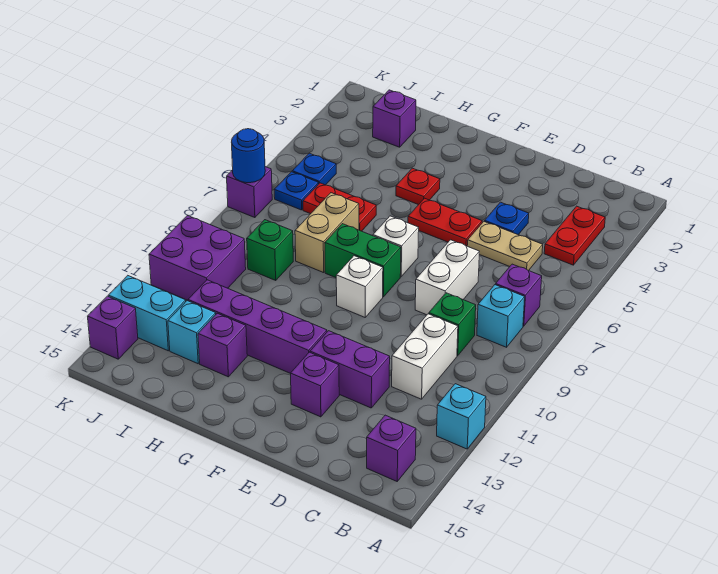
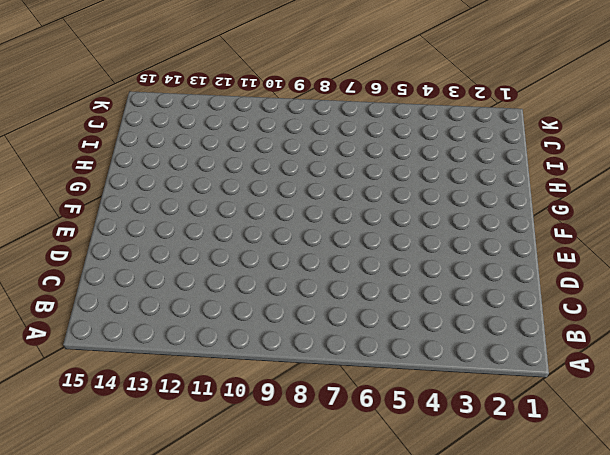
none -> cyan brick A12 level 1
none -> red plate B3:B4 level 1
none -> purple brick B7 level 1
none -> cyan brick B8 level 1

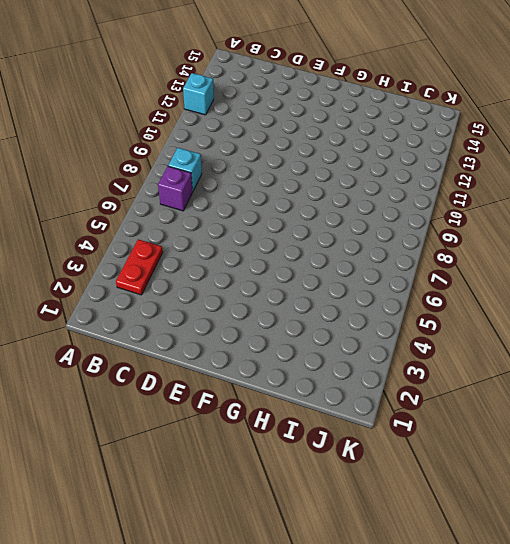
none -> purple brick B14 level 1
none -> tan plate C5:D5 level 1
none -> green brick C9 level 1
none -> white brick C10:C11 level 1

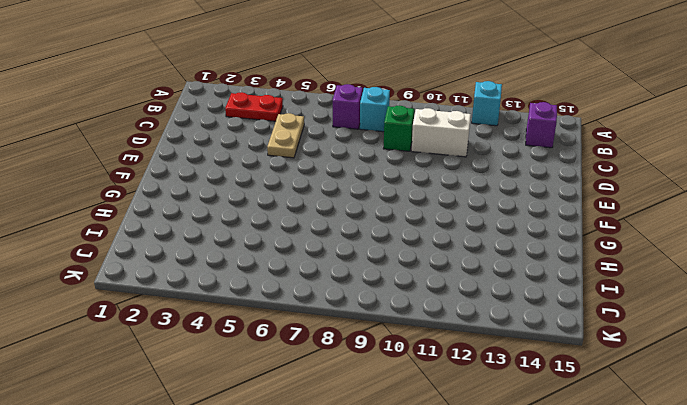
none -> blue plate D4 level 1
none -> white brick D7:D8 level 1
none -> purple brick D12:E12 level 1
none -> red plate E5:F5 level 1

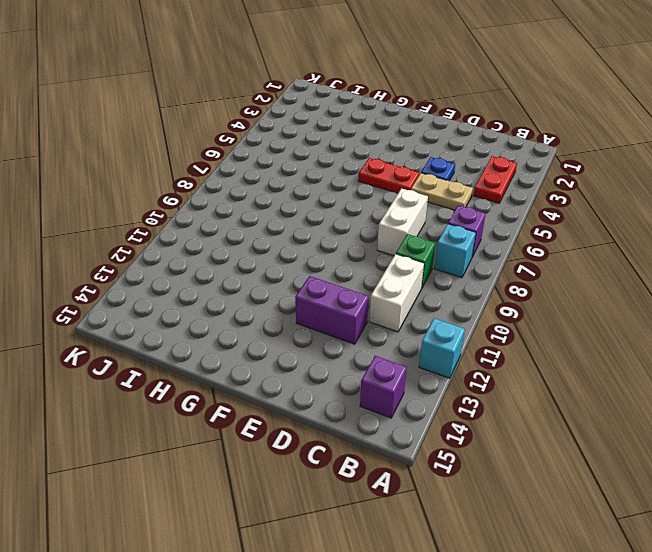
none -> purple brick E13 level 1
none -> white brick F7 level 1
none -> green brick F8:G8 level 1
none -> white brick F9 level 1

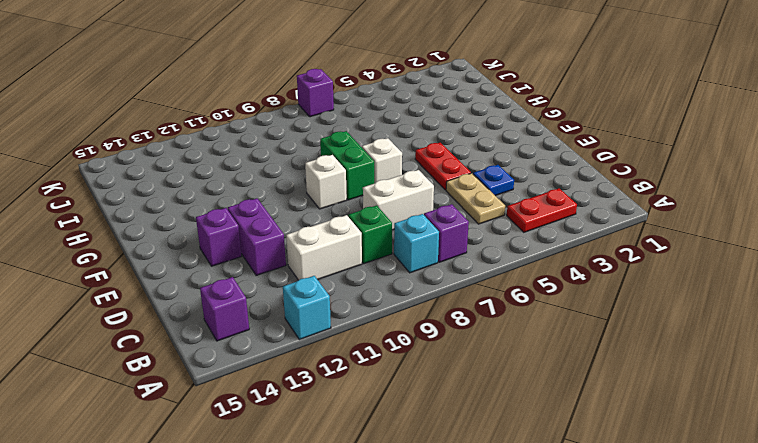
none -> purple brick F12:I12 level 1
none -> red plate G4 level 1
none -> red plate H6:I6 level 1
none -> tan brick H7:H8 level 1

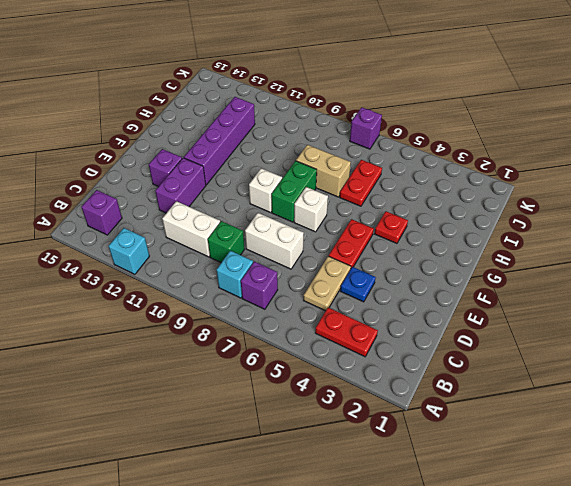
none -> purple brick H13 level 1
none -> purple brick I2 level 1
none -> green brick I9 level 1
none -> cyan brick I13 level 1

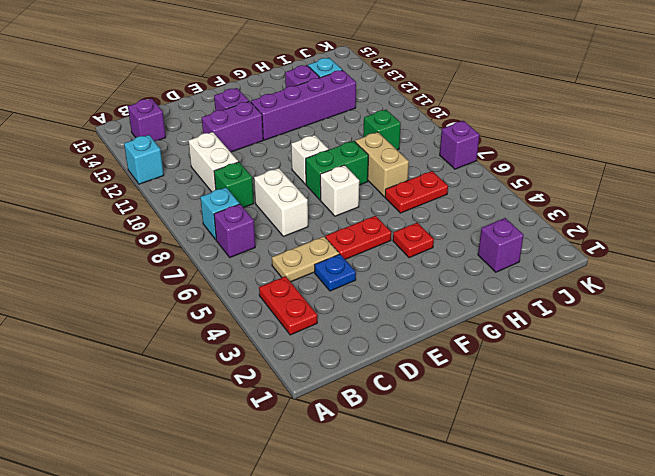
none -> blue plate J5 level 1
none -> blue plate J6 level 1
none -> purple brick J10:K11 level 1
none -> cyan brick J13:K13 level 1

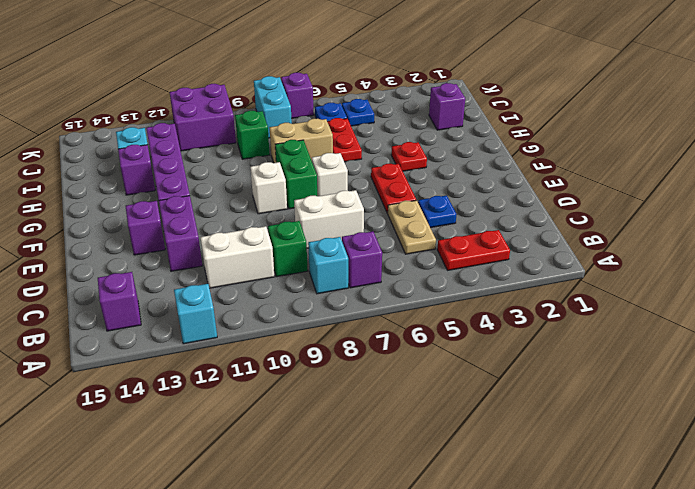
cyan brick J8:K8 level 1 -> cyan brick J13:K13 level 1
none -> purple brick K14 level 1
none -> blue round brick K7 level 2

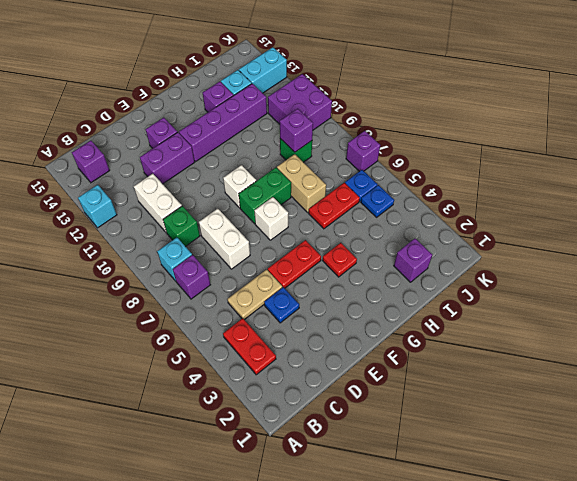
purple brick I9 level 2 -> purple brick K14 level 1
none -> blue round brick K7 level 2

